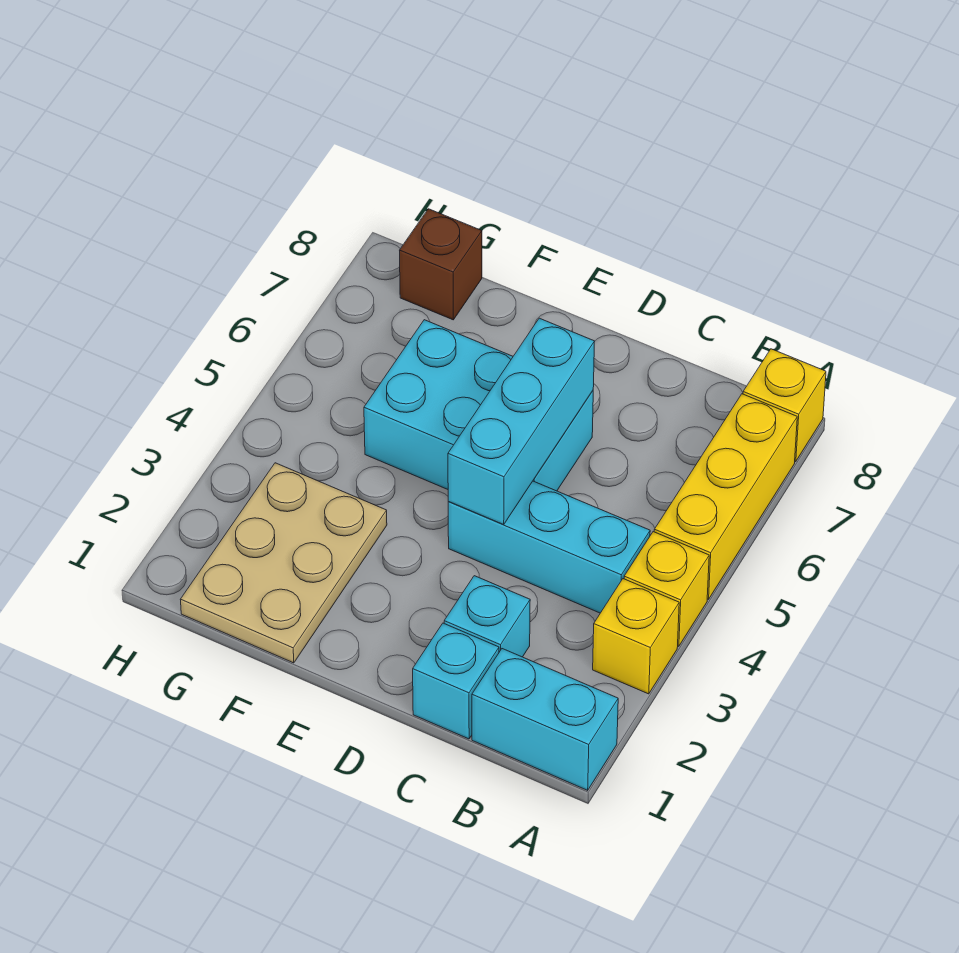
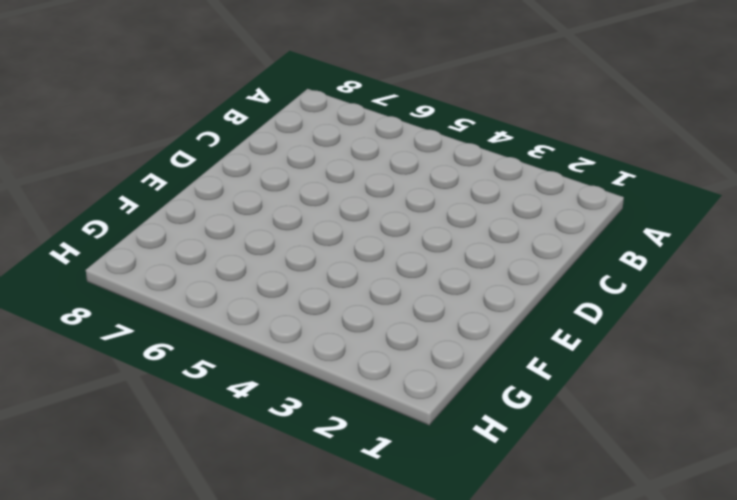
none -> cyan brick A1:B1 level 1
none -> yellow brick A3 level 1
none -> yellow brick A4 level 1

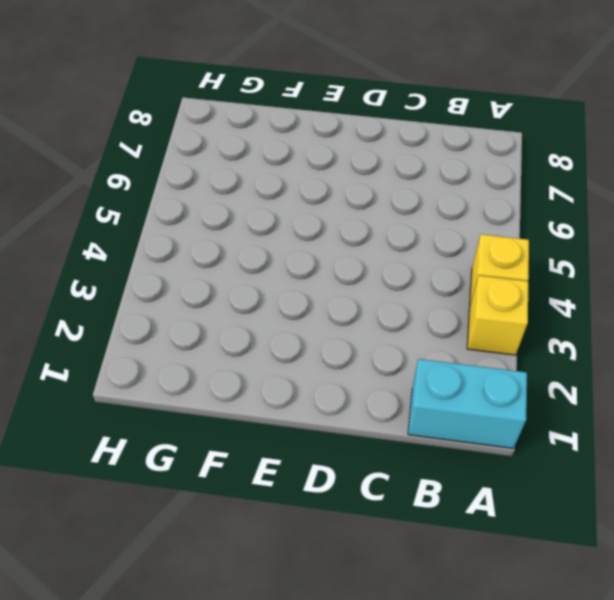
none -> yellow brick A5:A7 level 1
none -> yellow brick A8 level 1
none -> cyan brick B4:D4 level 1

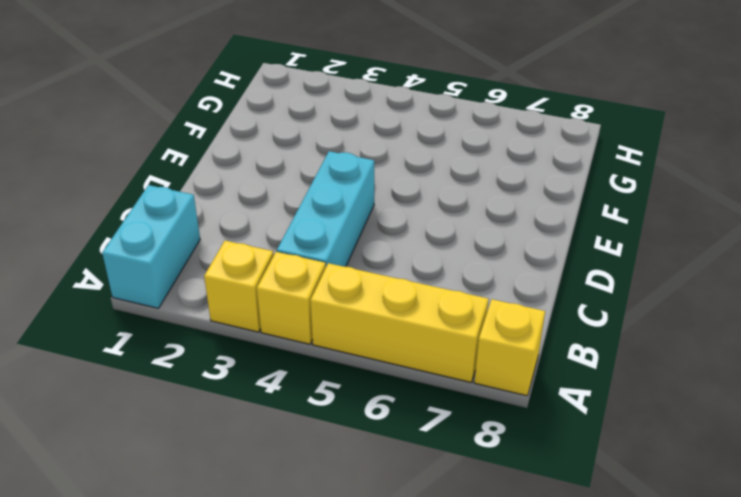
none -> cyan brick C1 level 1
none -> cyan brick C2 level 1
none -> cyan brick D5:F6 level 1

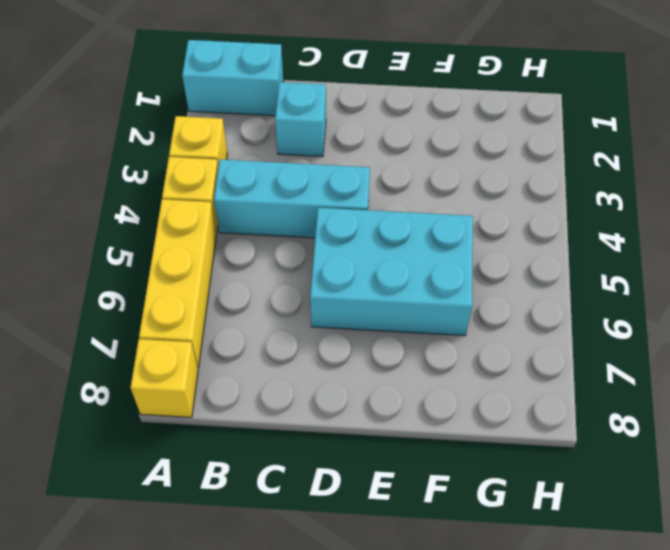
none -> cyan brick C1 level 1
none -> tan plate F1:G3 level 1
none -> brown brick G8 level 1

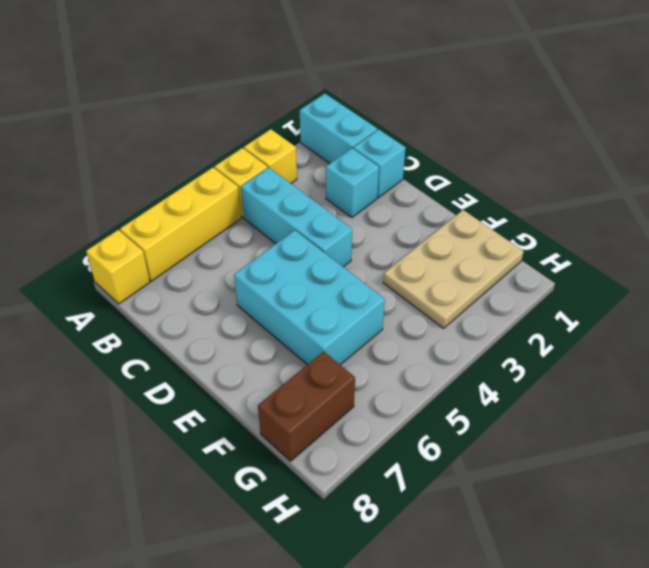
brown brick G7:G8 level 1 -> brown brick G8 level 1
none -> cyan brick D4:D6 level 2

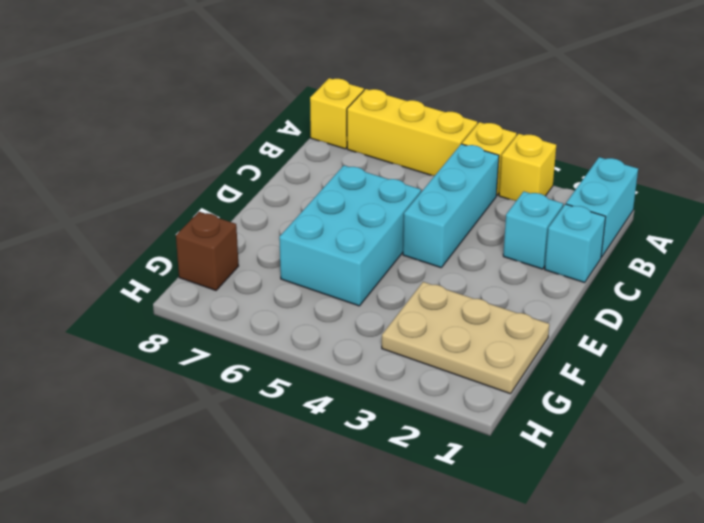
none -> cyan brick D4:D6 level 2

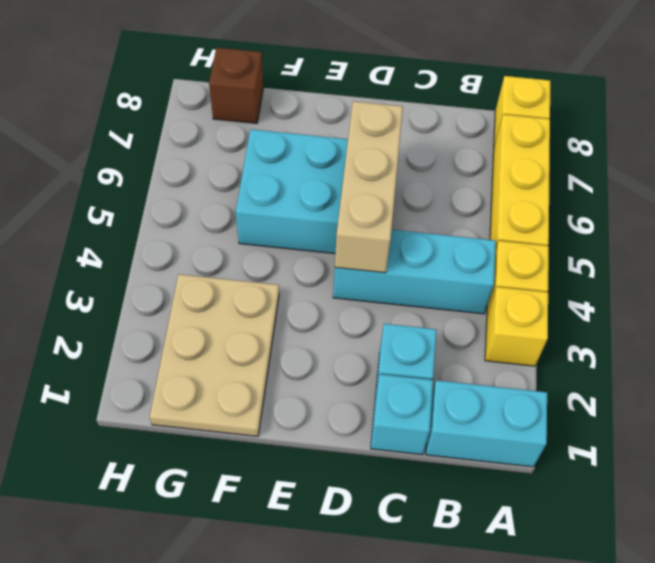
tan brick D4:D6 level 2 -> cyan brick D4:D6 level 2

